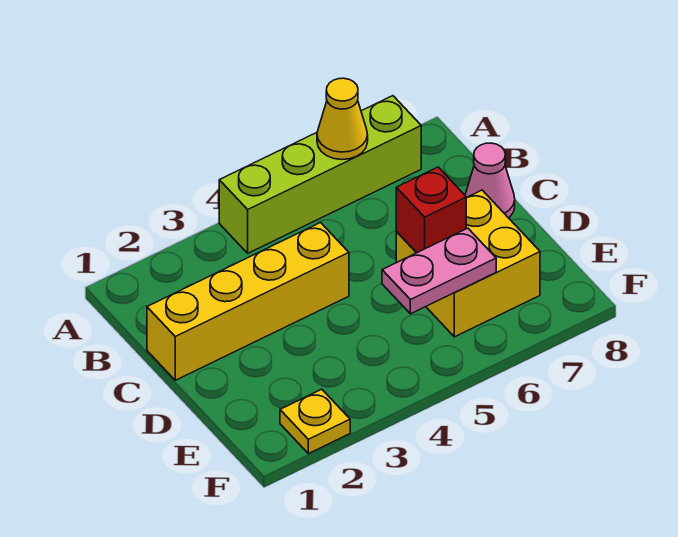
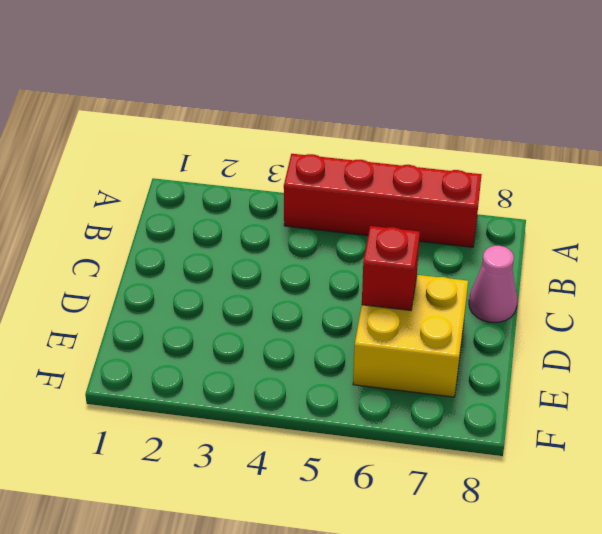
red brick A4:A7 level 1 -> lime brick A4:A7 level 1
none -> yellow brick C1:C4 level 1
none -> yellow plate F2 level 1

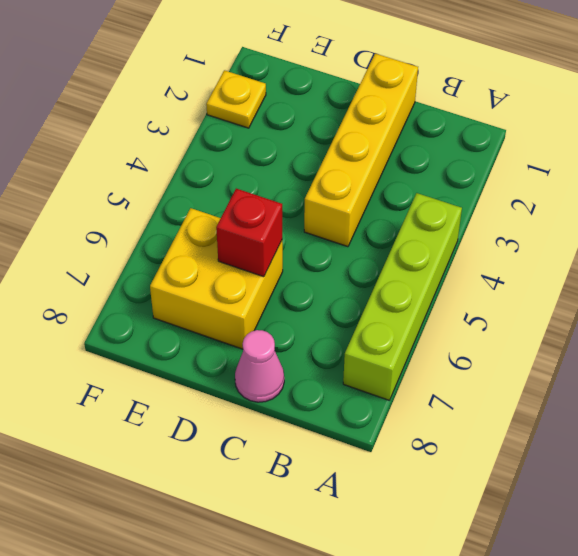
none -> yellow cone A6 level 2
none -> pink plate E5:E6 level 2

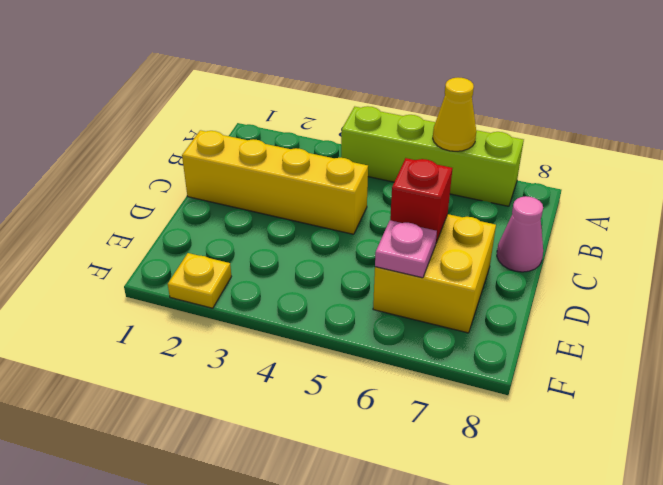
pink plate E6 level 2 -> pink plate E5:E6 level 2

